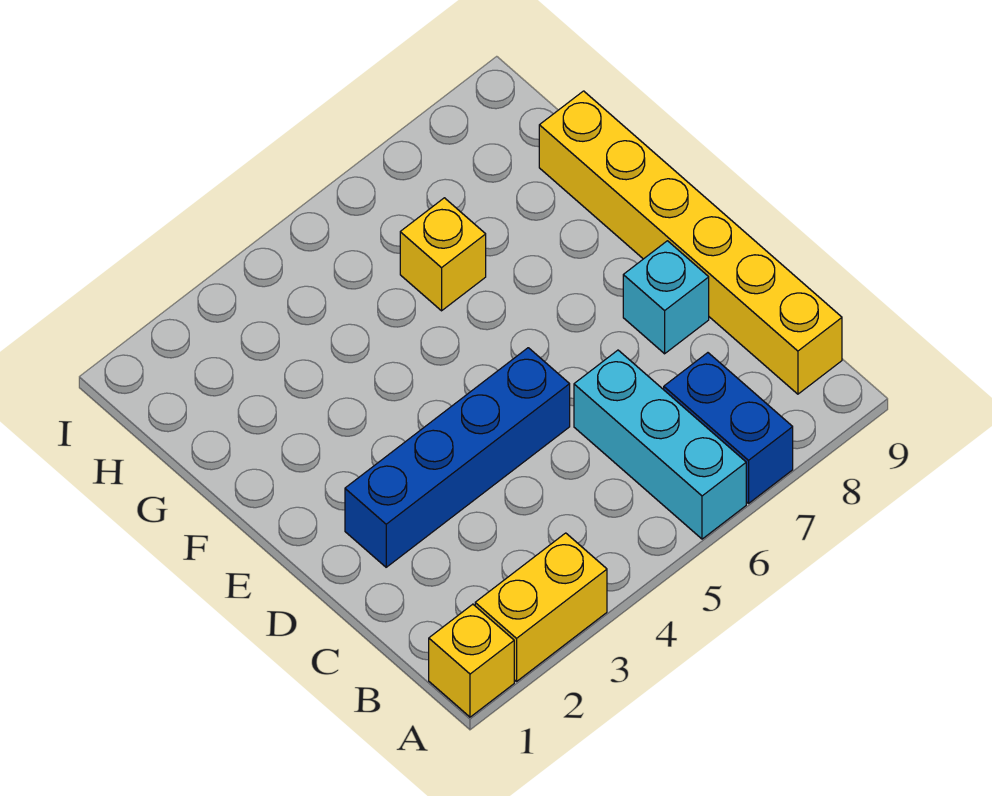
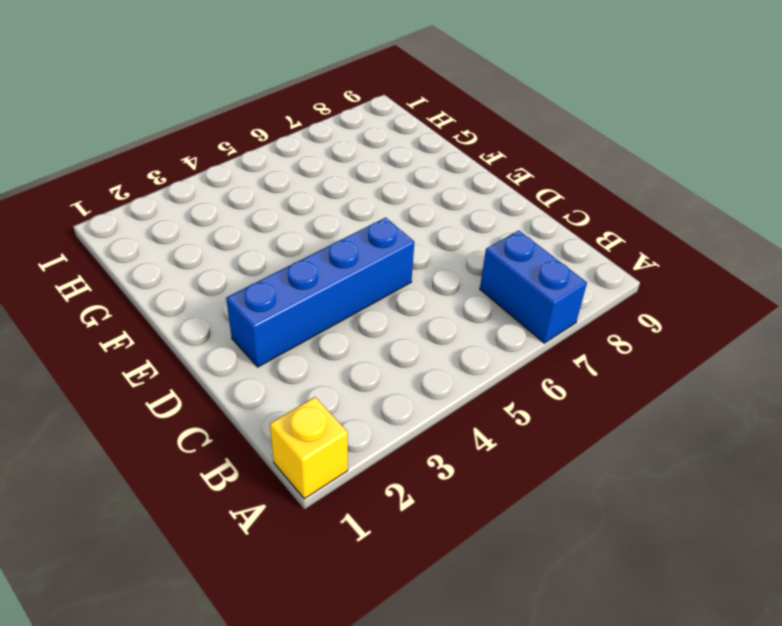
none -> yellow brick A2:A3 level 1
none -> cyan brick A6:C6 level 1

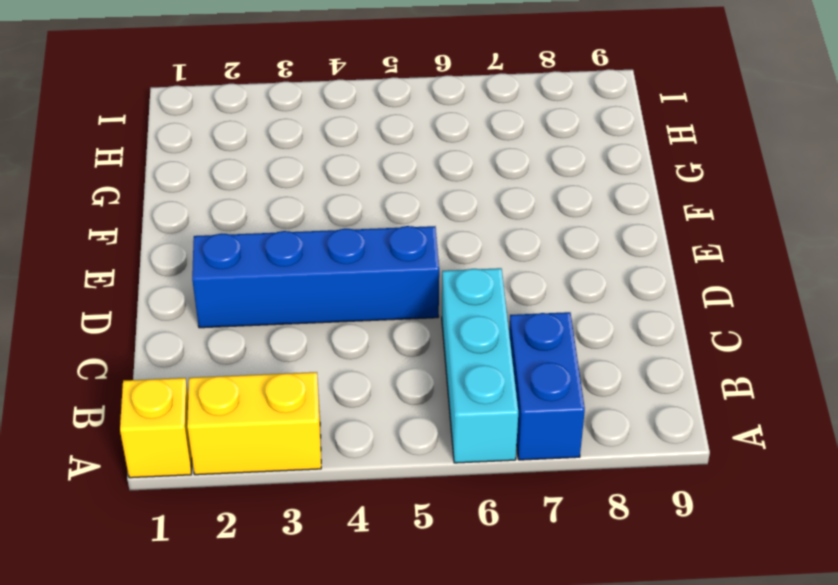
none -> yellow brick B9:G9 level 1
none -> cyan brick D8 level 1

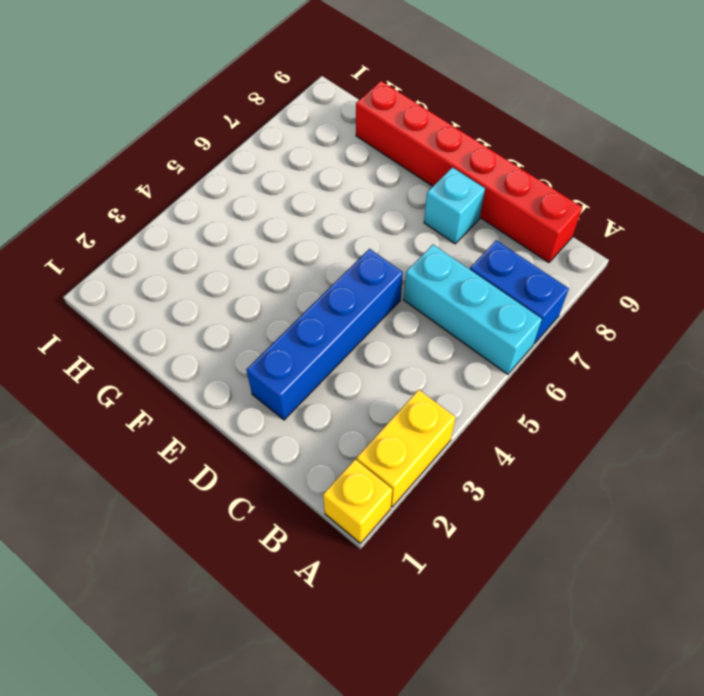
red brick B9:G9 level 1 -> yellow brick B9:G9 level 1
none -> yellow brick G6 level 1

